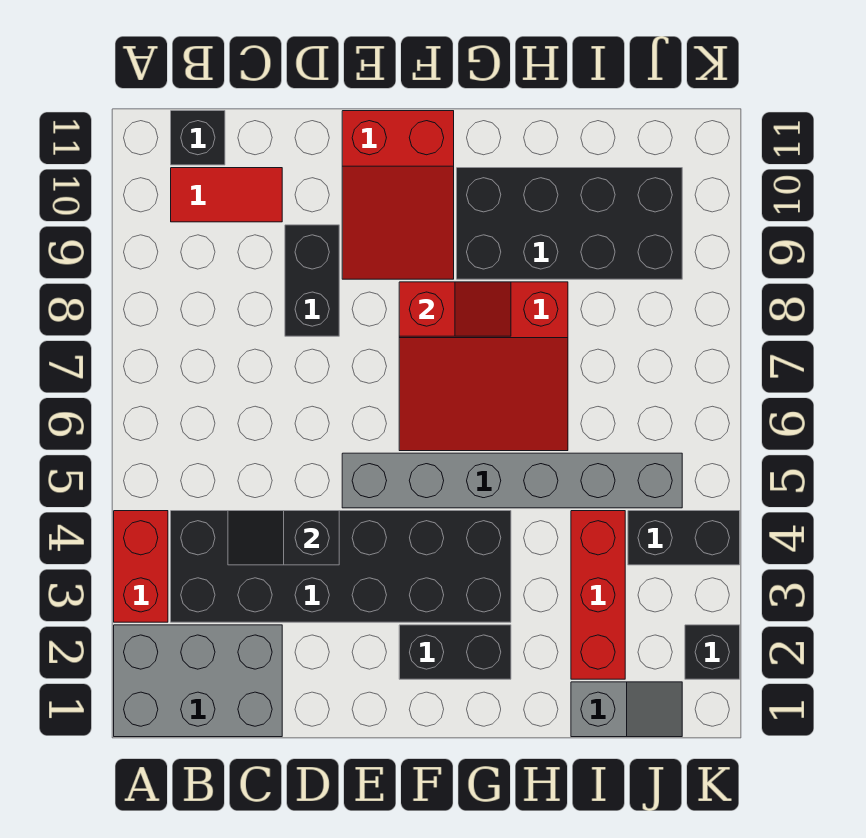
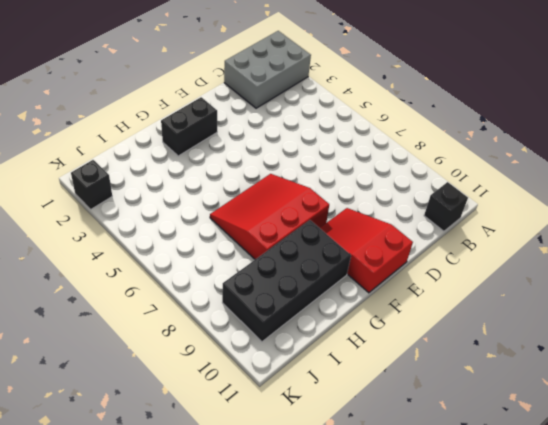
none -> red brick A3:A4 level 1
none -> black brick B3:G4 level 1
none -> red tile B10:C10 level 1

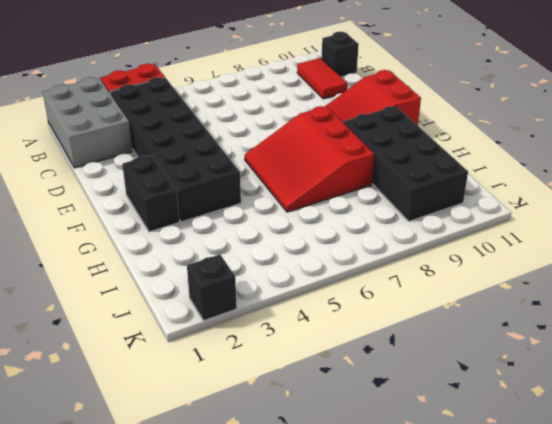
none -> black brick D8:D9 level 1
none -> grey brick E5:J5 level 1
none -> grey slope I1:J1 level 1 top I

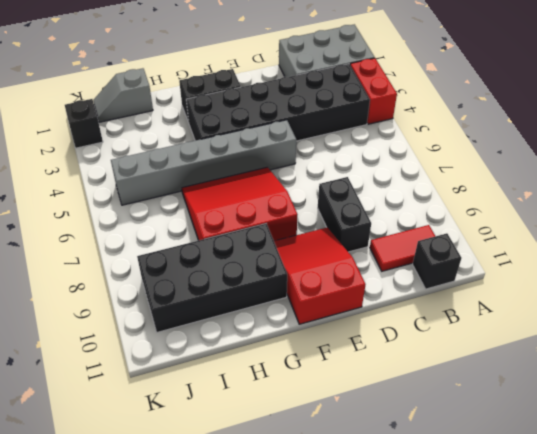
none -> red brick I2:I4 level 1
none -> black brick J4:K4 level 1
none -> black slope C4:D4 level 2 top D

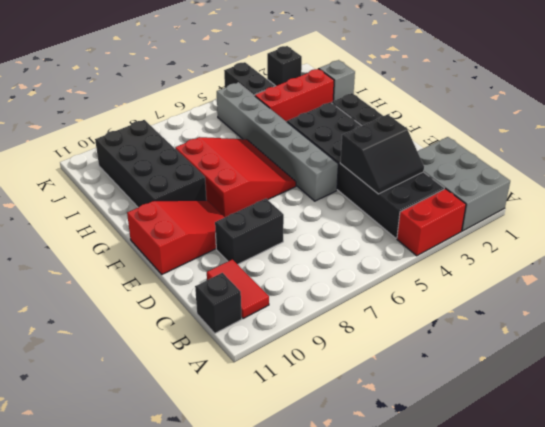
black slope C3:D4 level 2 top D -> black slope C4:D4 level 2 top D
none -> red slope F8:G8 level 2 top F

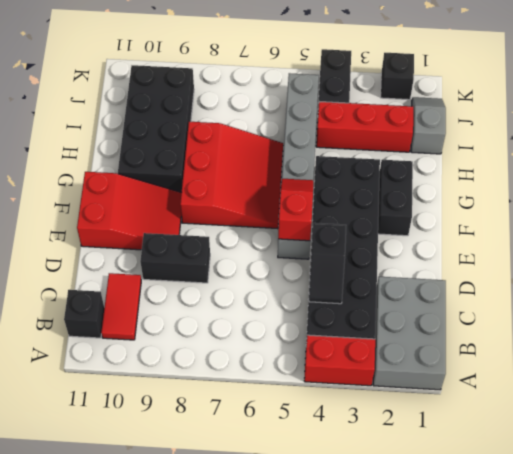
red slope E5:F5 level 2 top E -> red slope F8:G8 level 2 top F

